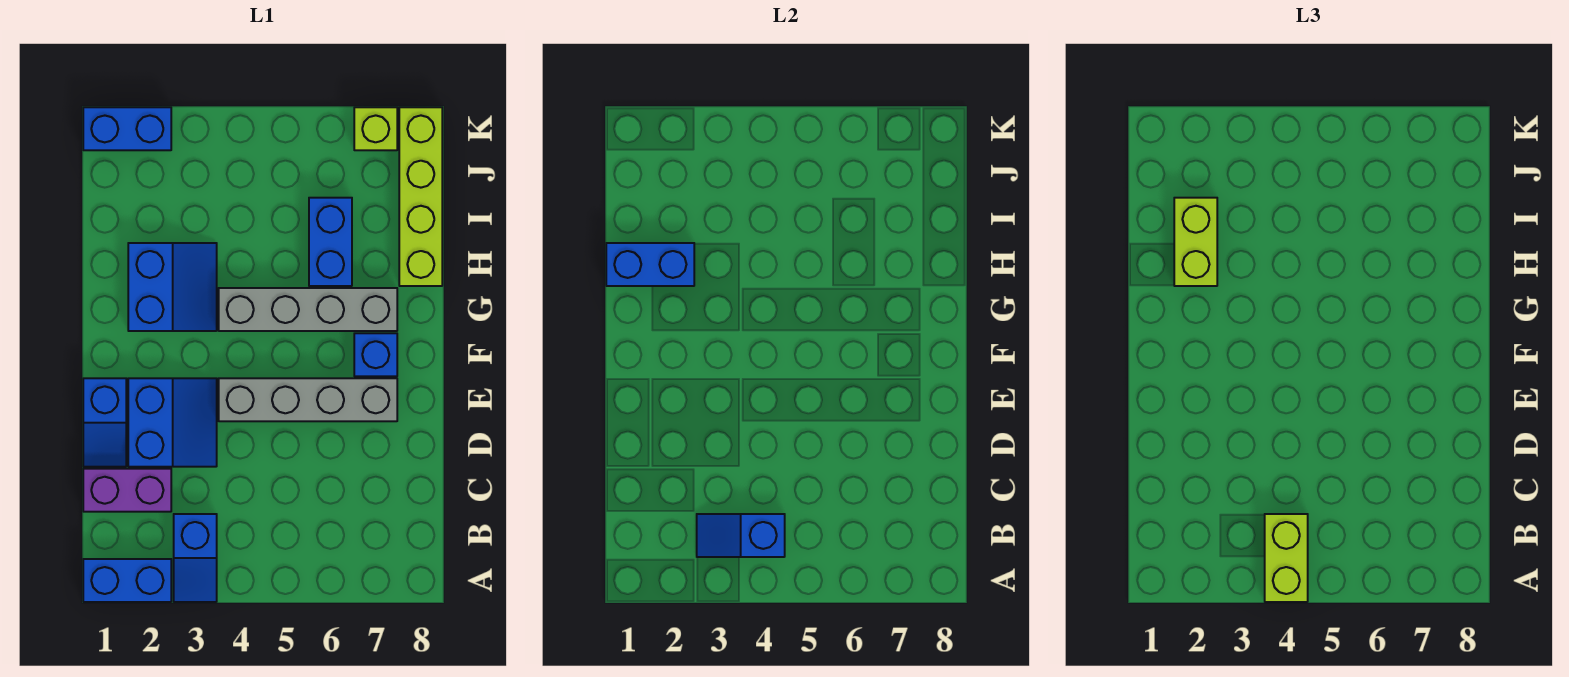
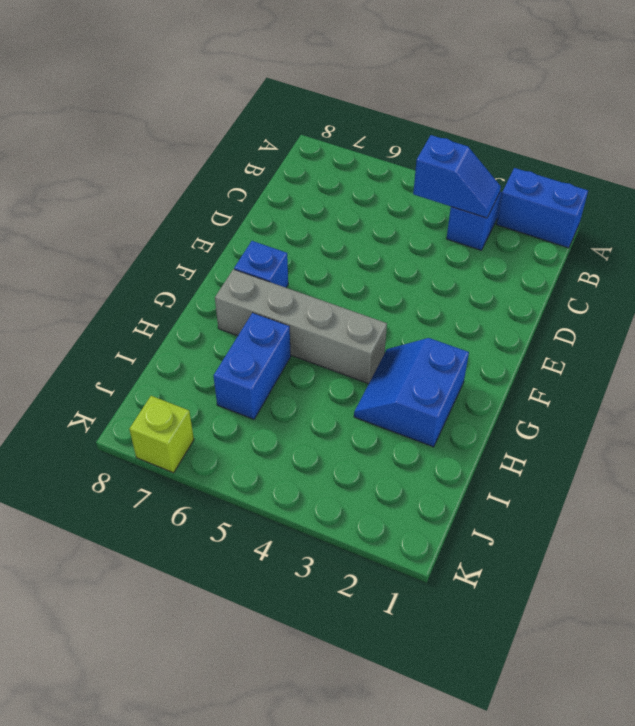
none -> purple brick C1:C2 level 1
none -> blue slope D1:E1 level 1 top E
none -> blue slope D2:E3 level 1 top 2

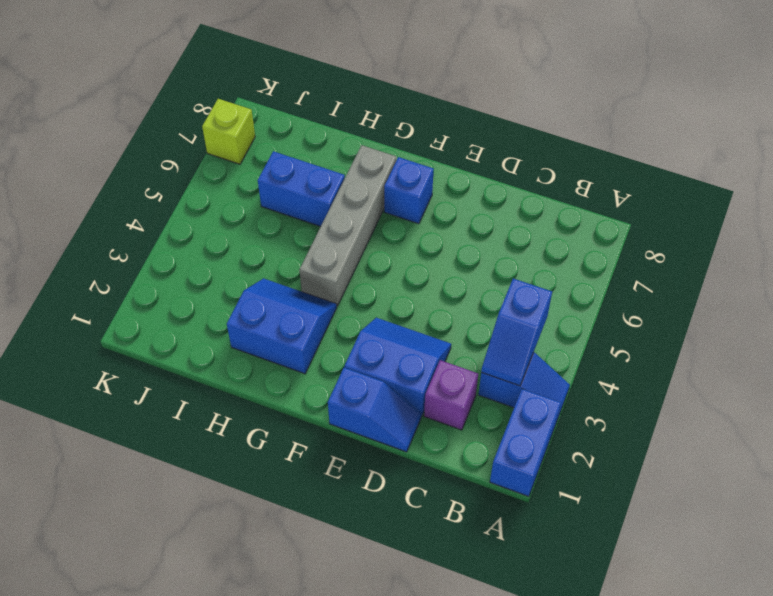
purple brick C2 level 1 -> purple brick C1:C2 level 1
none -> grey brick E4:E7 level 1
none -> lime brick H8:K8 level 1
none -> blue brick K1:K2 level 1

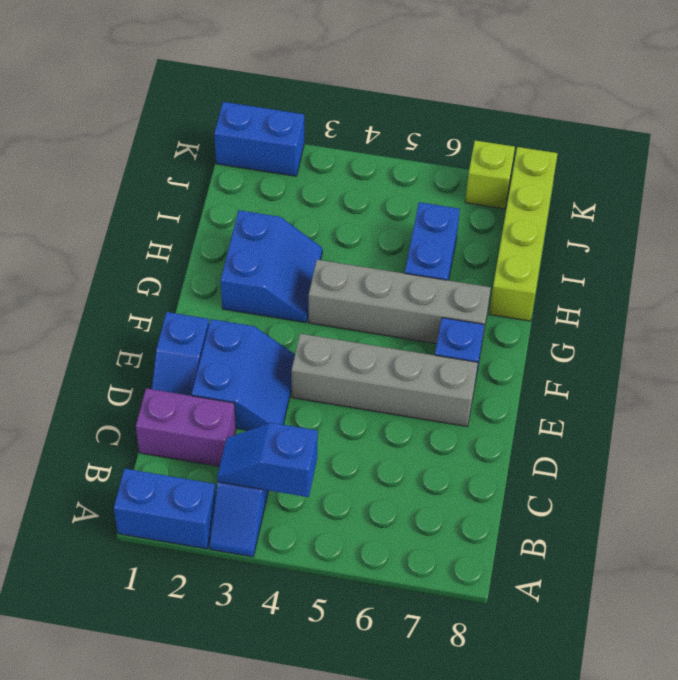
none -> blue brick H1:H2 level 2
none -> lime brick A4:B4 level 3
none -> lime brick H2:I2 level 3

